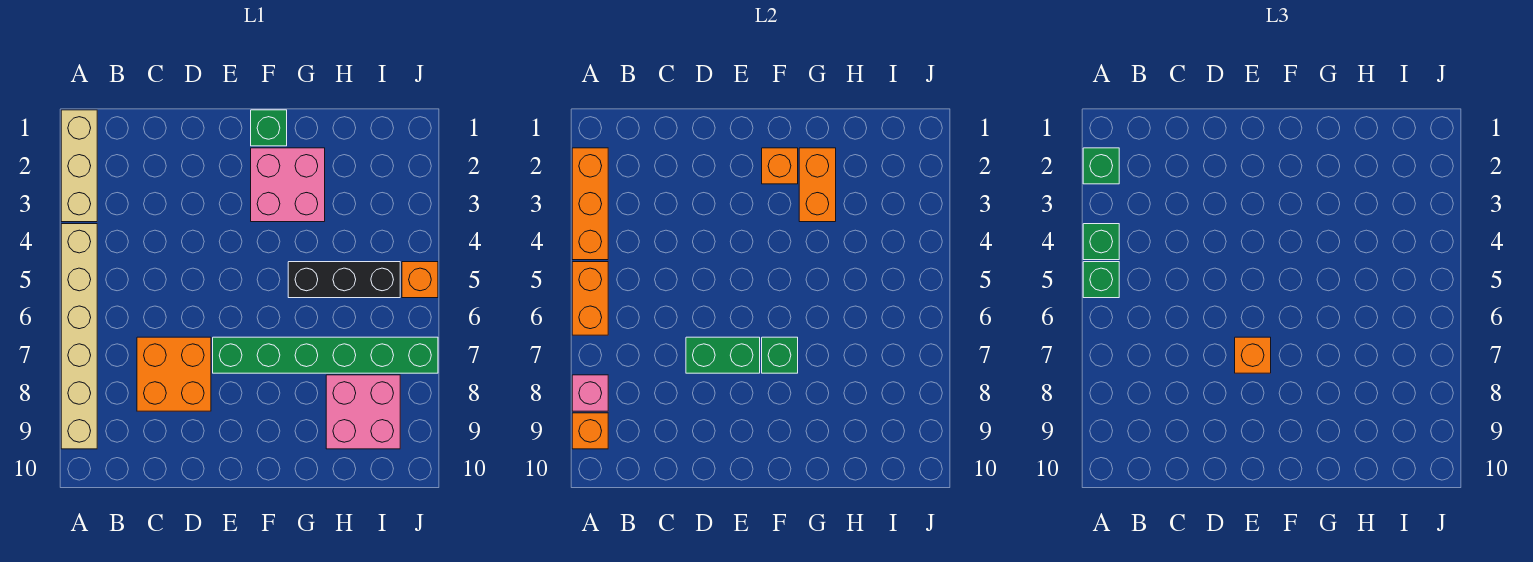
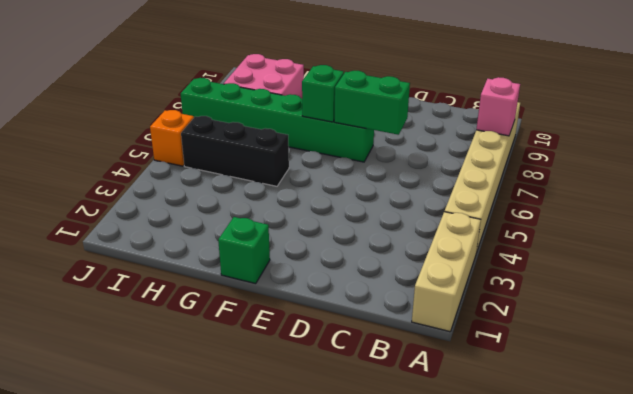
none -> orange brick C7:D8 level 1
none -> pink brick F2:G3 level 1
none -> orange brick A2:A4 level 2

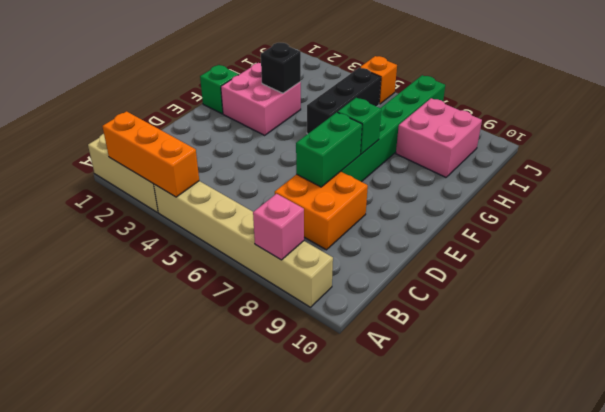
black brick G3 level 2 -> orange brick G2:G3 level 2
none -> orange brick A5:A6 level 2
none -> orange brick A9 level 2
none -> orange brick F2 level 2

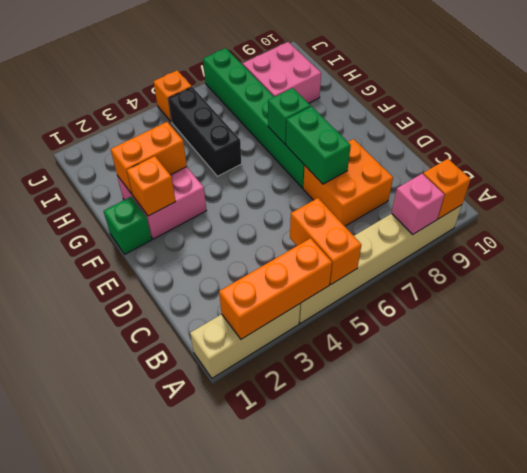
orange brick A5:B5 level 2 -> orange brick A5:A6 level 2
none -> green brick A2 level 3
none -> green brick A4 level 3
none -> green brick A5 level 3

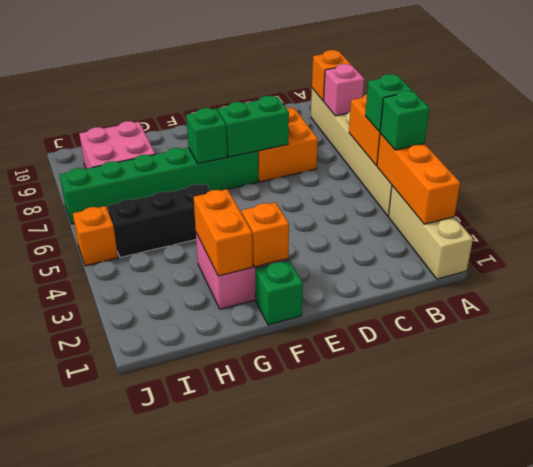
none -> green brick A2 level 3
none -> orange brick E7 level 3

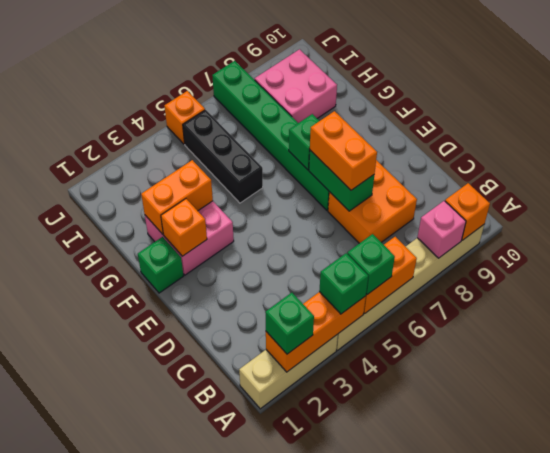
orange brick D7:E7 level 3 -> orange brick E7 level 3

